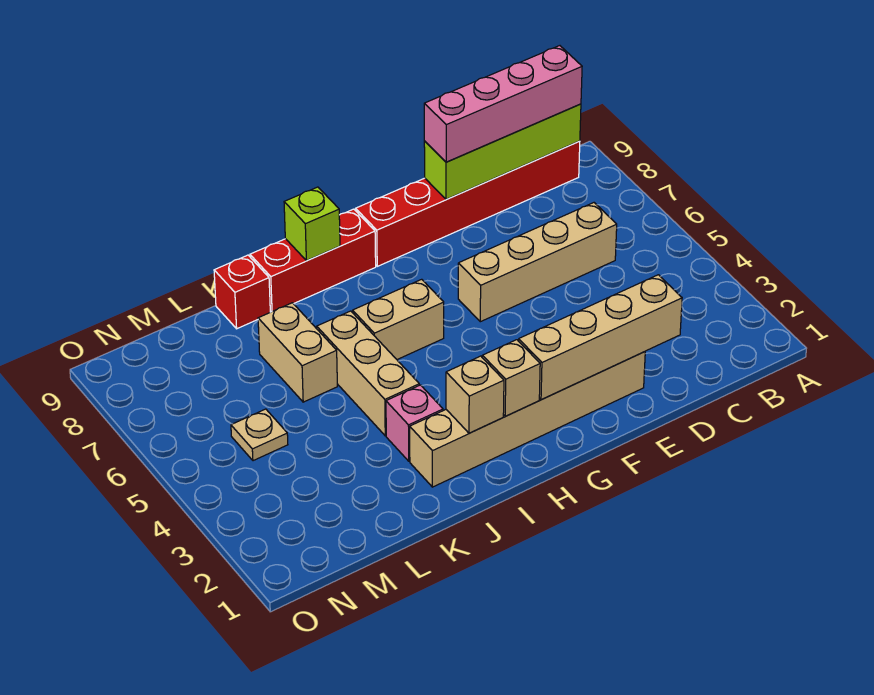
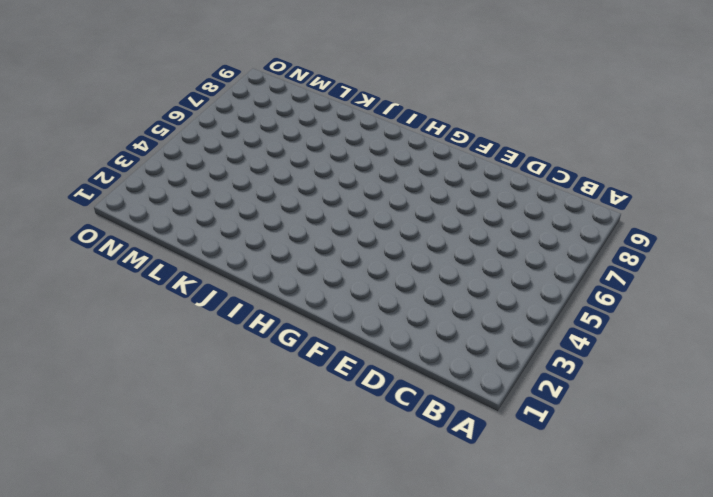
none -> red brick B9:G9 level 1
none -> tan brick C6:F6 level 1
none -> tan brick E2:J2 level 1

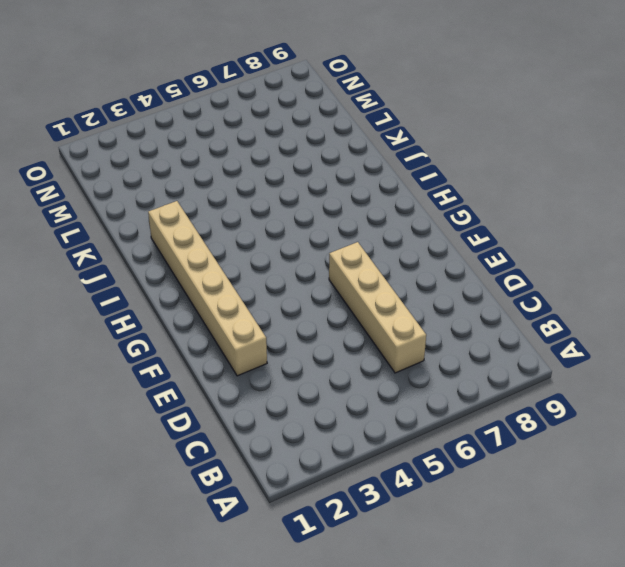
none -> red brick B9:G9 level 1
none -> tan brick H6:I6 level 1
none -> red brick H9:J9 level 1

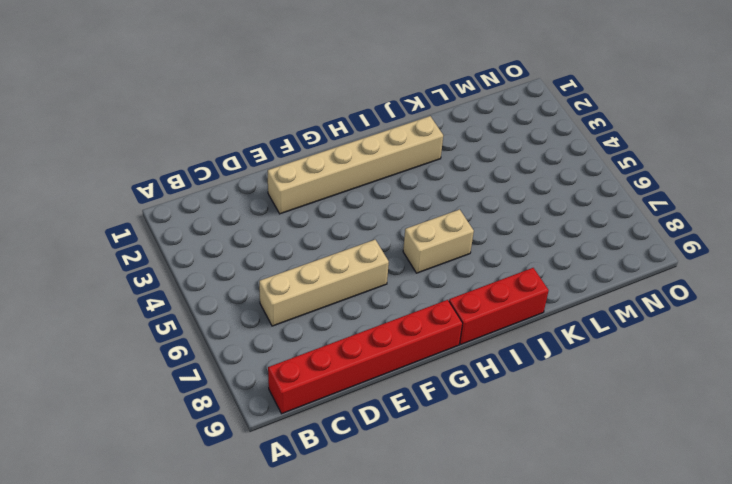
none -> pink brick J3 level 1
none -> tan brick J4:J6 level 1
none -> tan brick K6:K7 level 1

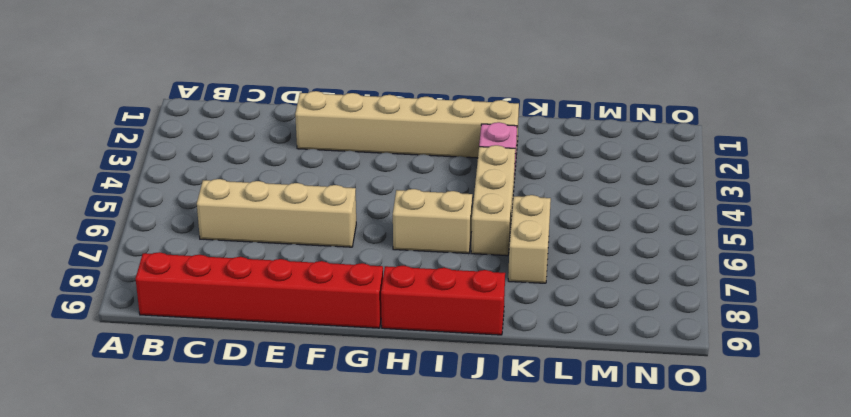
none -> red brick K9 level 1
none -> tan plate M5 level 1
none -> lime brick B9:E9 level 2

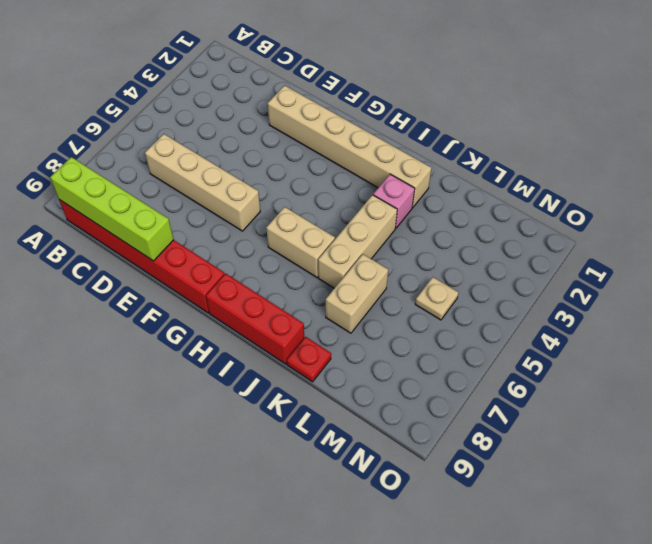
red plate K9 level 1 -> red brick K9 level 1
none -> tan brick D2:G2 level 2
none -> tan brick H2 level 2
none -> tan brick I2 level 2

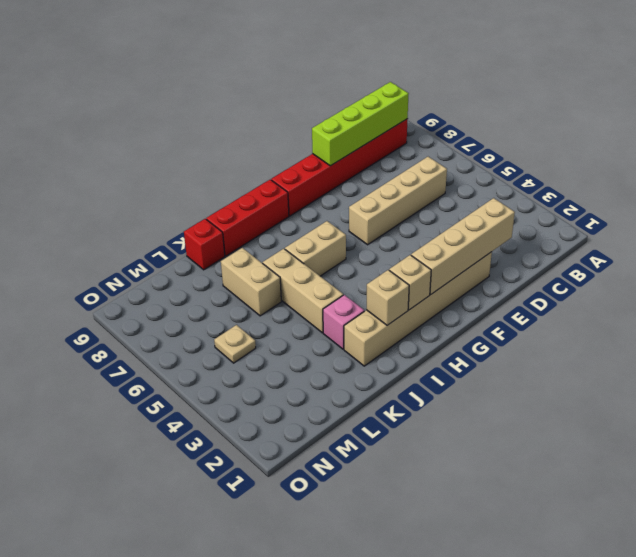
none -> lime brick I9 level 2
none -> pink brick B9:E9 level 3

